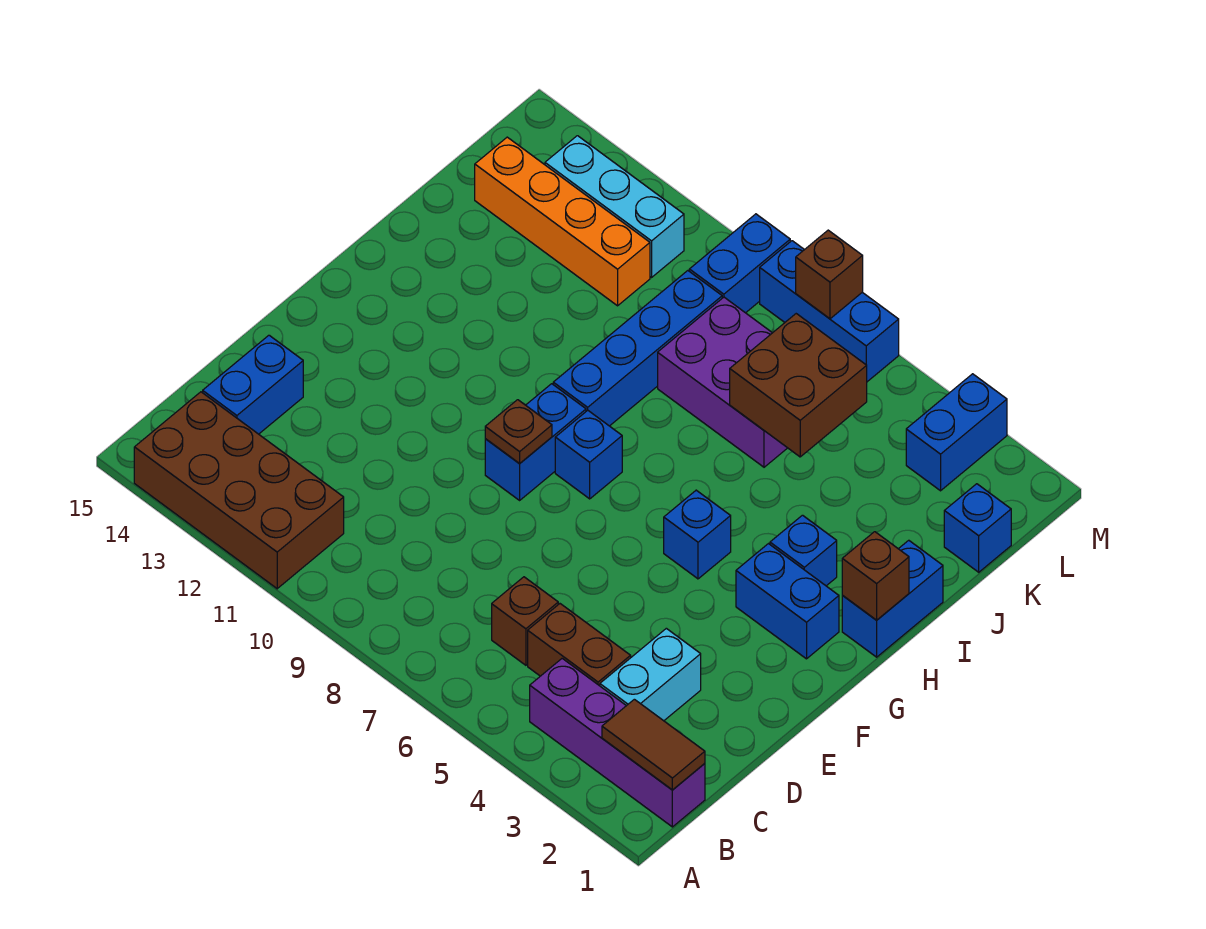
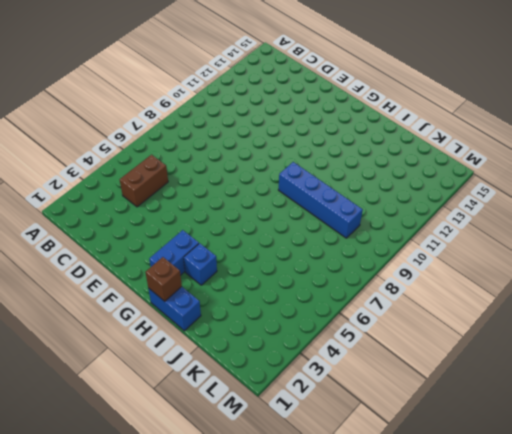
none -> brown brick A11:B14 level 1
none -> purple brick B1:B4 level 1
none -> cyan brick C3:D3 level 1

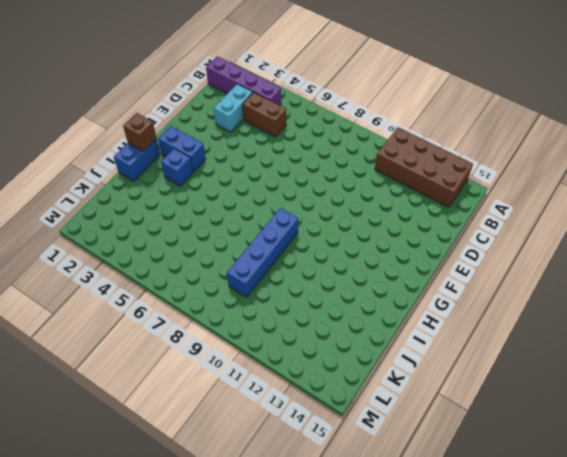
none -> brown brick C6 level 1
none -> blue brick C14:D14 level 1
none -> blue brick F9:G9 level 1

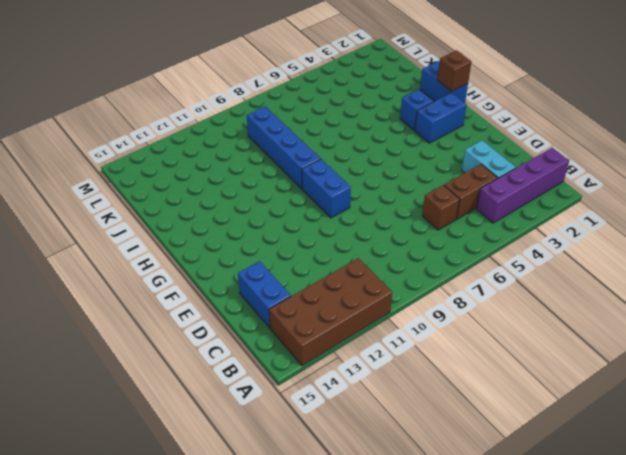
none -> blue brick G5 level 1
none -> blue brick G8 level 1
none -> purple brick J6:K8 level 1

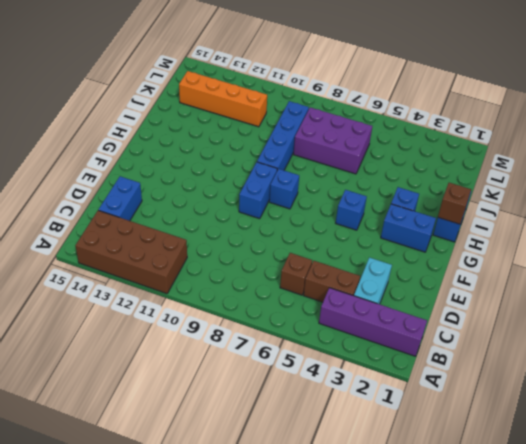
none -> blue brick K1 level 1
none -> blue brick L3:M3 level 1
none -> blue brick L9:M9 level 1

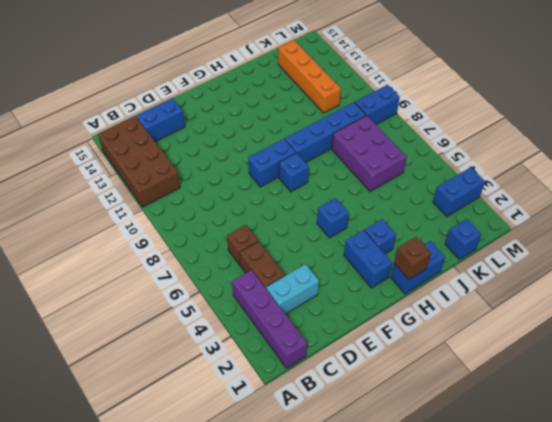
none -> cyan brick L11:L13 level 1
none -> blue brick M6:M8 level 1
none -> brown tile B1:B2 level 2

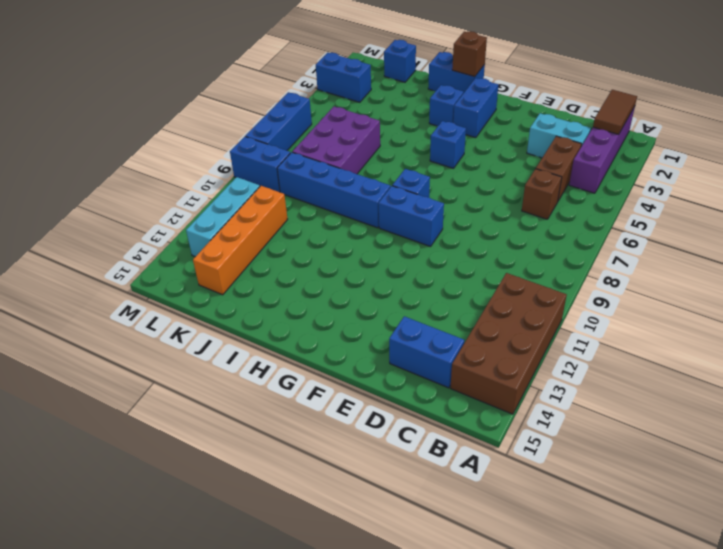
none -> brown plate F9 level 2
none -> brown brick J5:K6 level 2
none -> brown brick M7 level 2

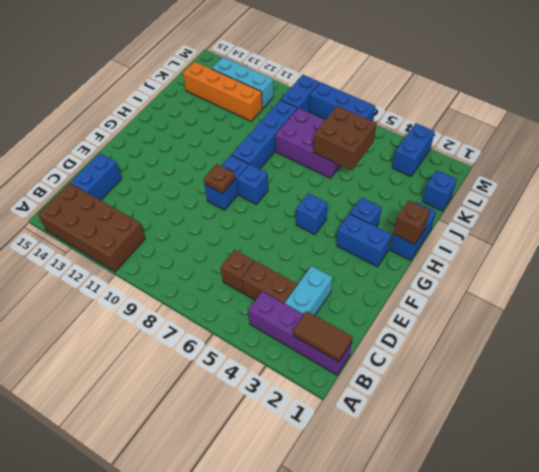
none -> brown brick M7 level 2

